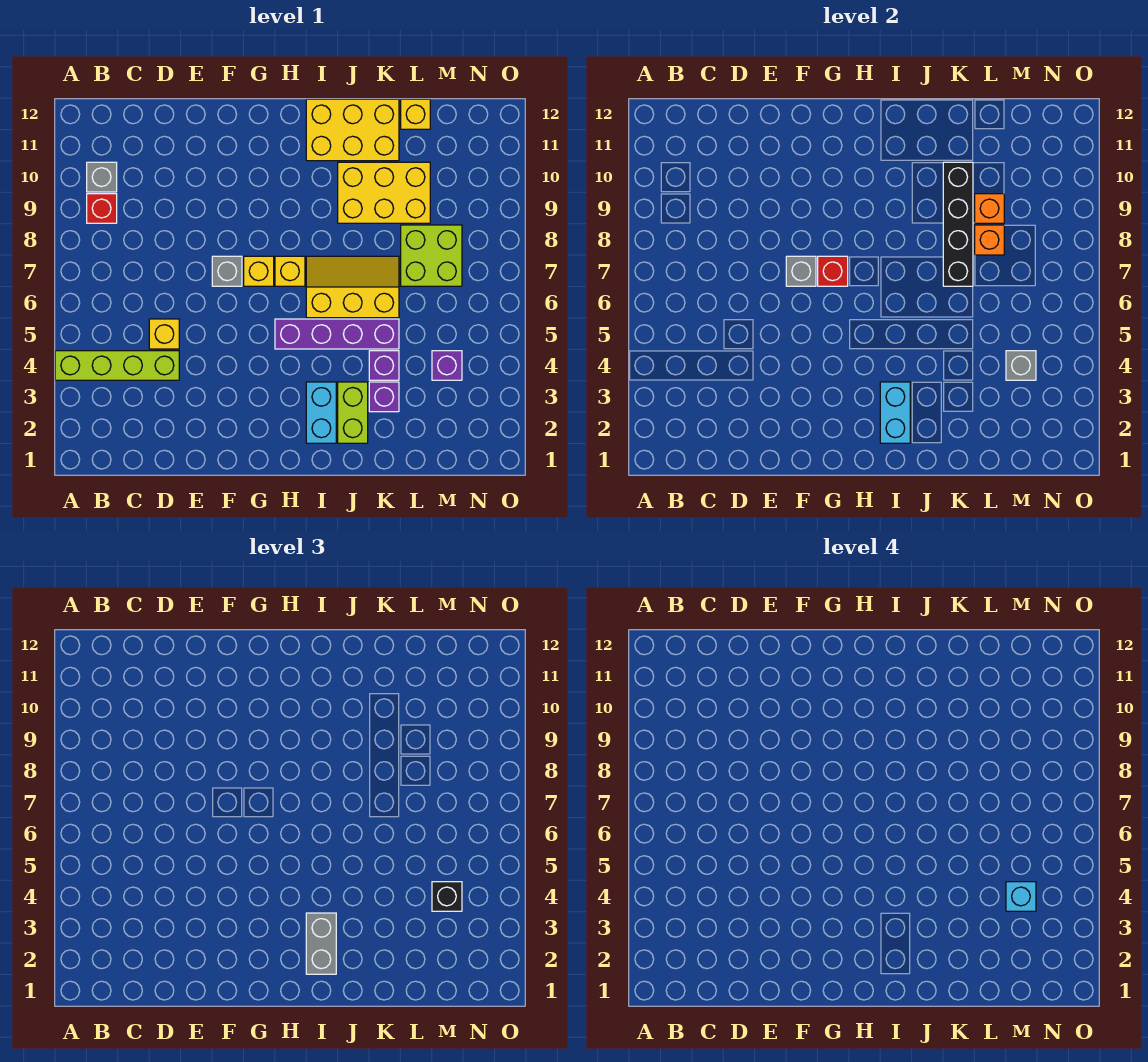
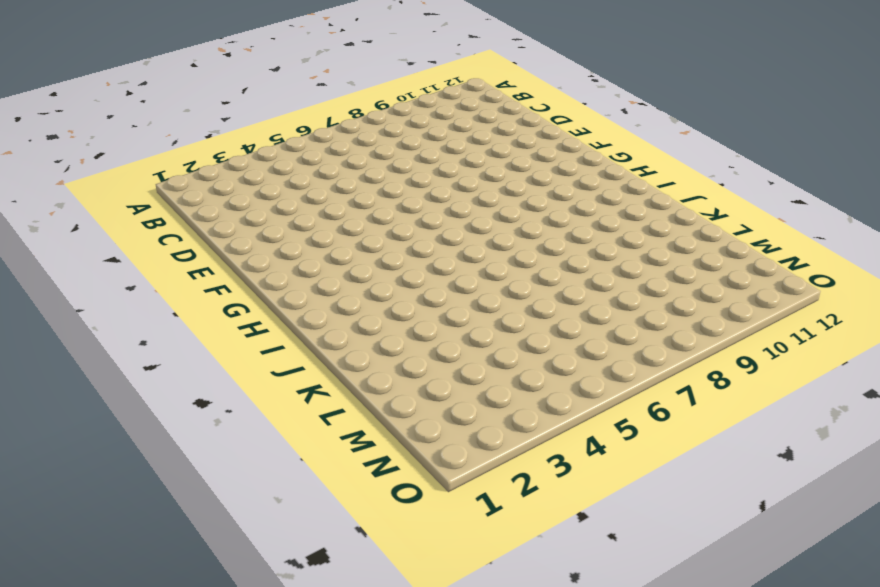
none -> lime brick A4:D4 level 1
none -> red brick B9 level 1
none -> grey brick B10 level 1

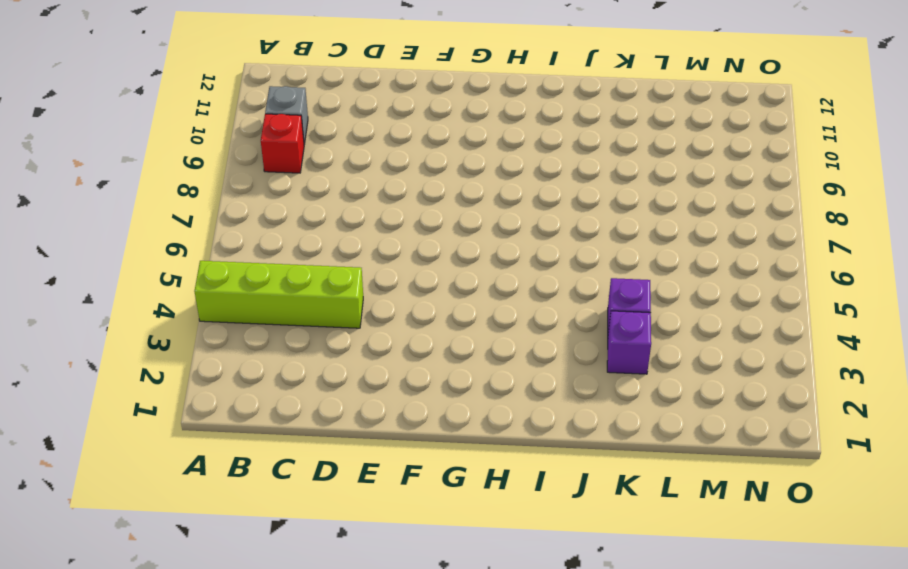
none -> yellow brick D5 level 1
none -> grey brick F7 level 1
none -> yellow brick G7 level 1

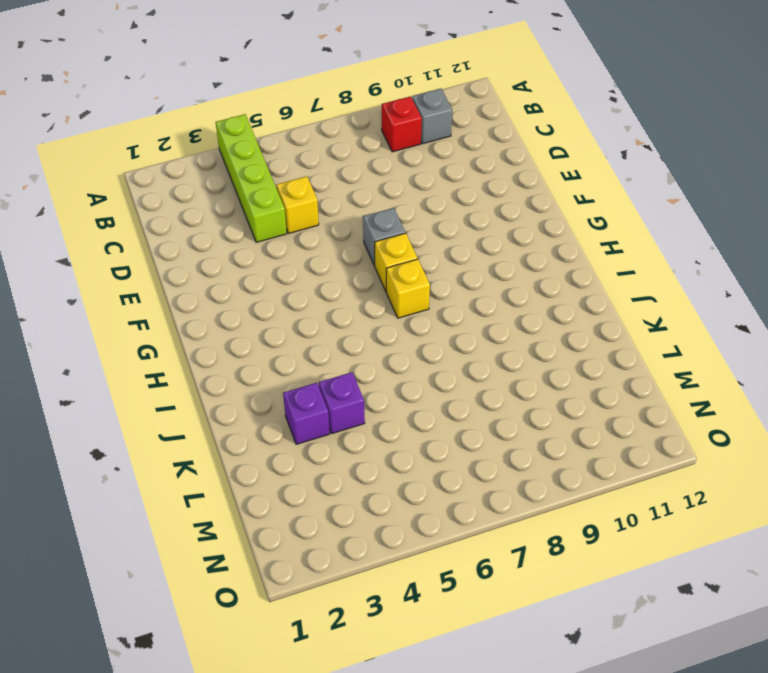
none -> purple brick H5:K5 level 1
none -> cyan brick I2:I3 level 1
none -> yellow slope I6:K7 level 1 top 6

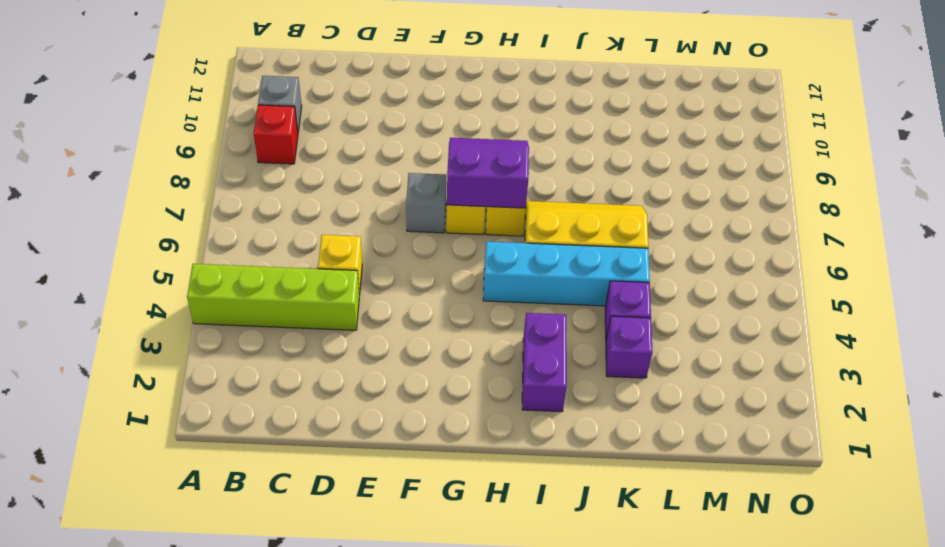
purple slope G7:H8 level 2 top 7 -> red brick G7 level 2
cyan brick H5:K5 level 1 -> purple brick H5:K5 level 1
purple brick I2:I3 level 1 -> cyan brick I2:I3 level 1
none -> yellow brick I11:K12 level 1
none -> lime brick J2:J3 level 1
none -> yellow brick J9:L10 level 1

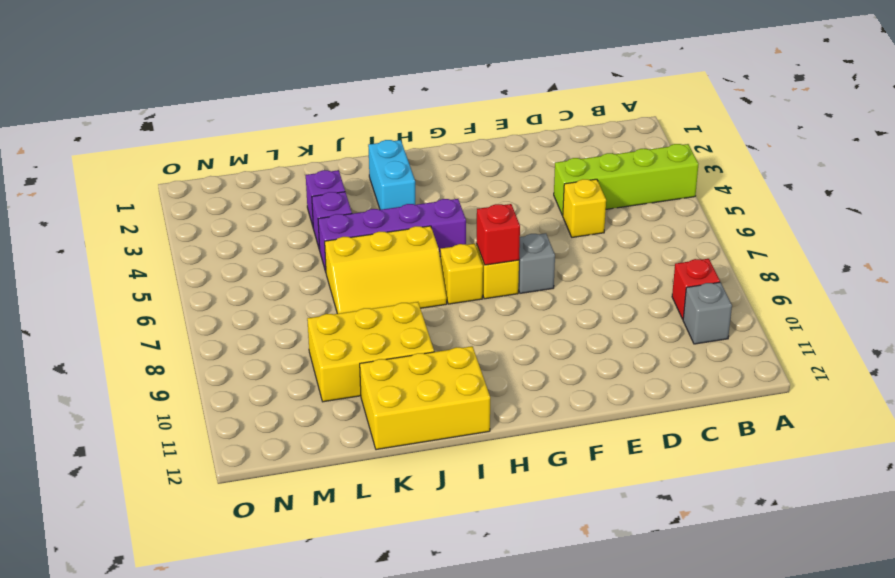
none -> lime brick J2:J3 level 1
none -> lime brick L7:M8 level 1
none -> yellow brick L12 level 1

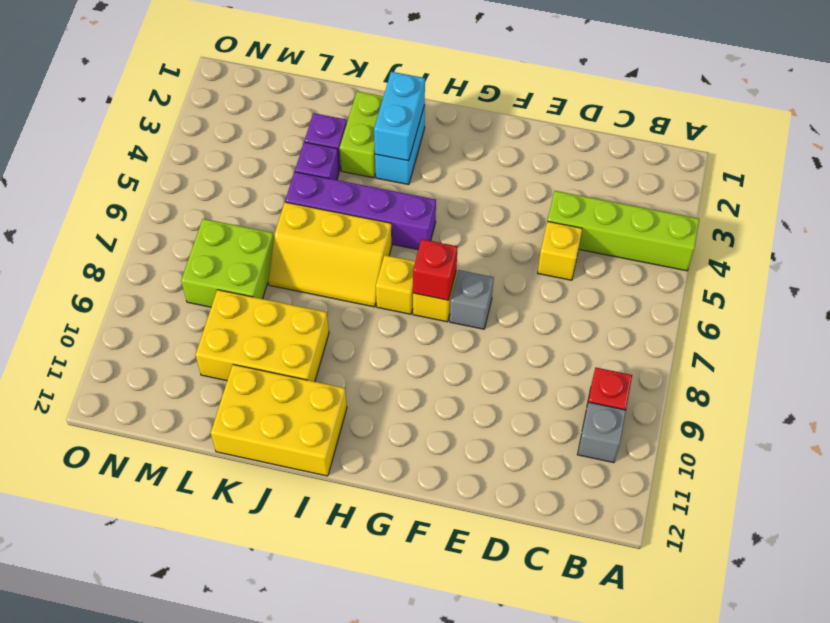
none -> yellow brick L12 level 1
none -> purple brick M4 level 1
none -> grey brick F7 level 2

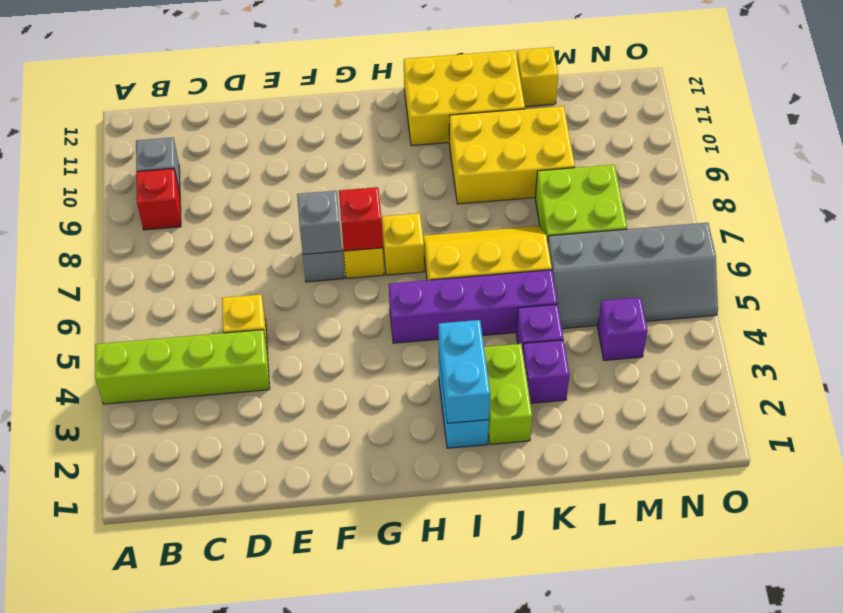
grey slope L5:O6 level 1 top 6 -> none
none -> black brick K7:K10 level 2
none -> orange brick L8 level 2
none -> orange brick L9 level 2

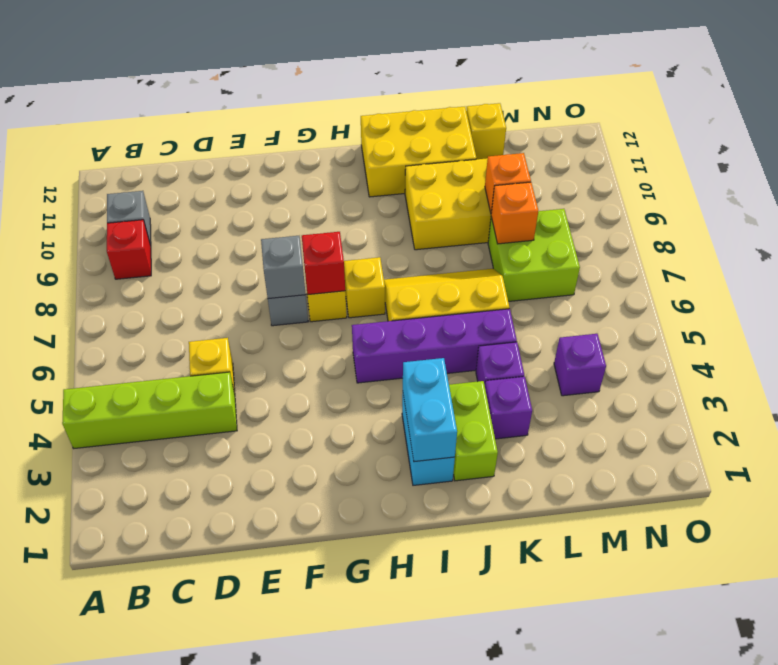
none -> black brick K7:K10 level 2
none -> grey brick M4 level 2
none -> grey brick I2:I3 level 3

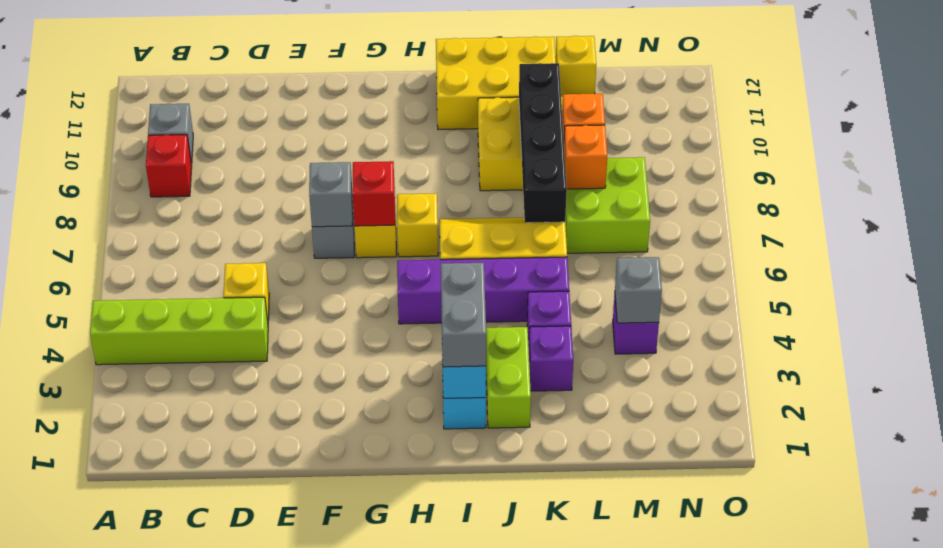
none -> black brick M4 level 3
none -> cyan brick M4 level 4

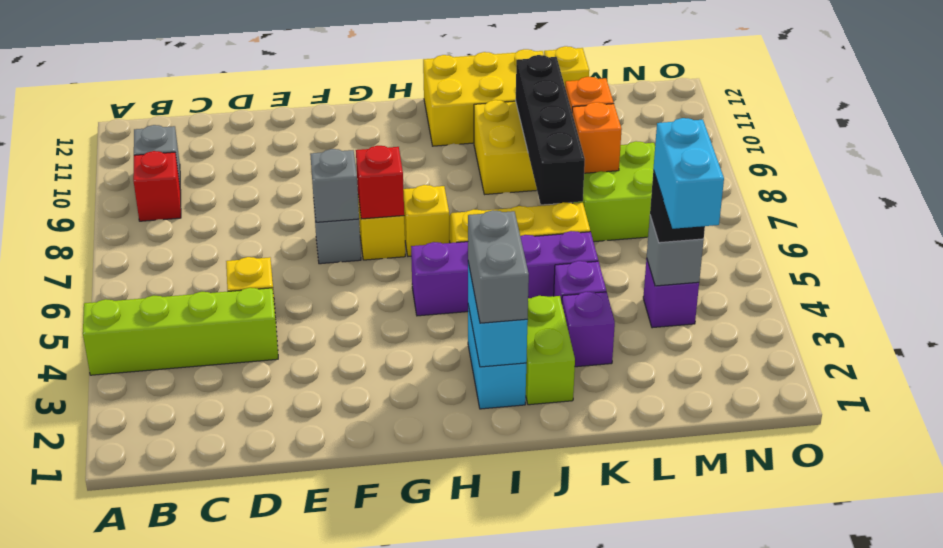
cyan brick M3:M4 level 4 -> cyan brick M4 level 4

